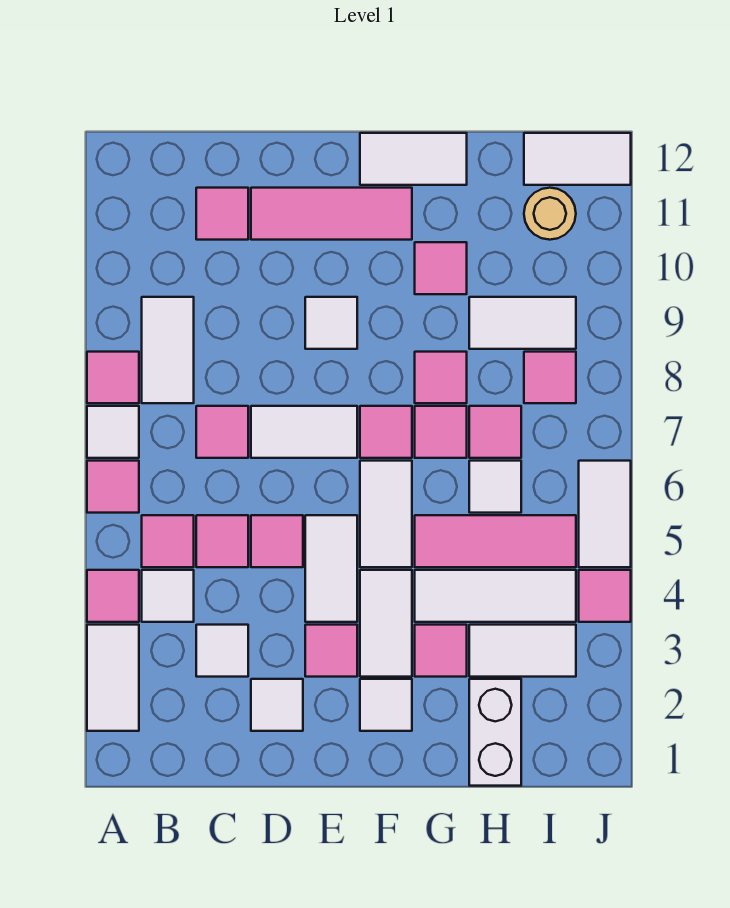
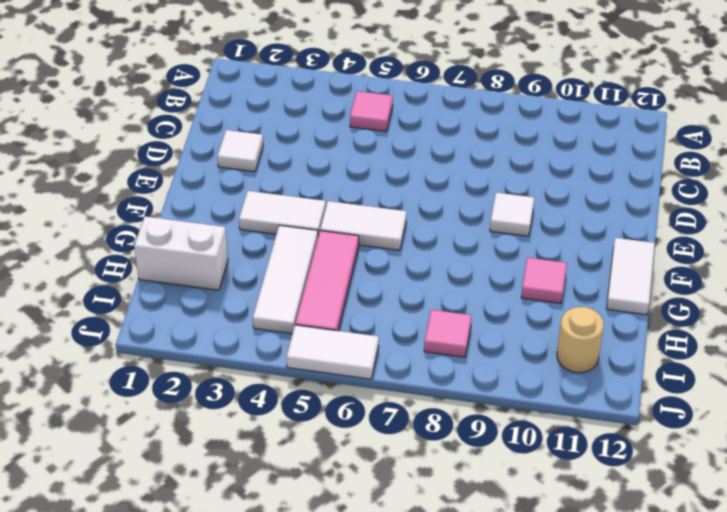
none -> white tile A2:A3 level 1
none -> pink tile A4 level 1
none -> pink tile A6 level 1
none -> white tile A7 level 1

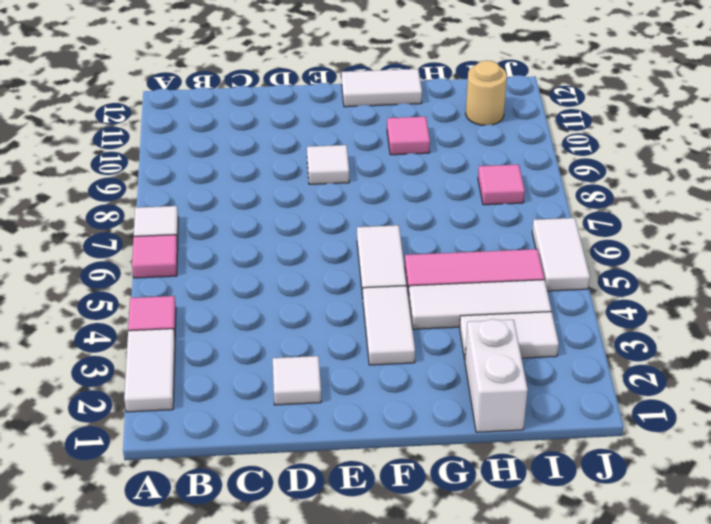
none -> pink tile A8 level 1
none -> white tile B4 level 1
none -> pink tile B5 level 1
none -> white tile B8:B9 level 1

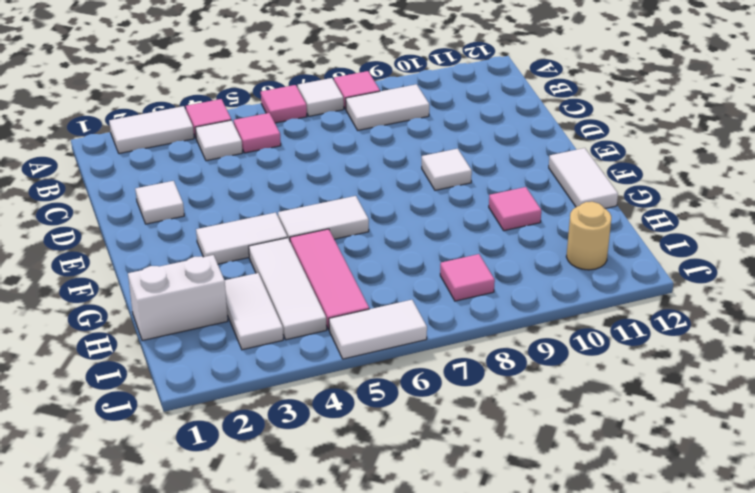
none -> white tile C3 level 1
none -> pink tile C5 level 1
none -> pink tile C7 level 1
none -> pink tile C11 level 1

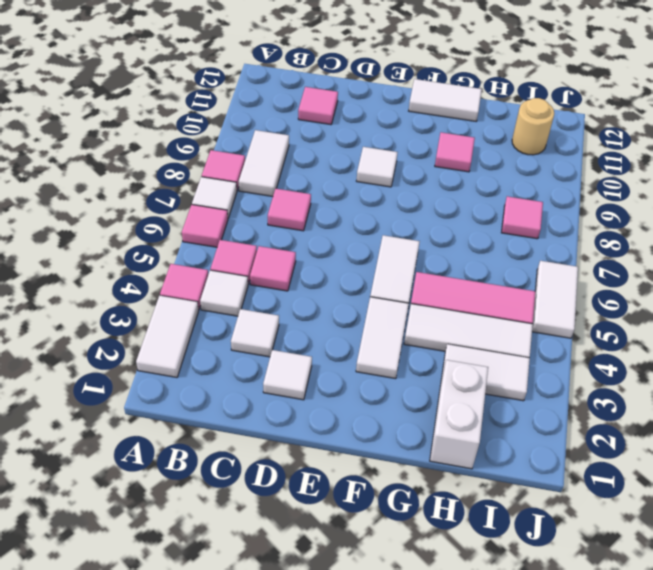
none -> pink tile D5 level 1
none -> white tile D7:E7 level 1
none -> pink tile D11:F11 level 1
none -> pink tile E3 level 1

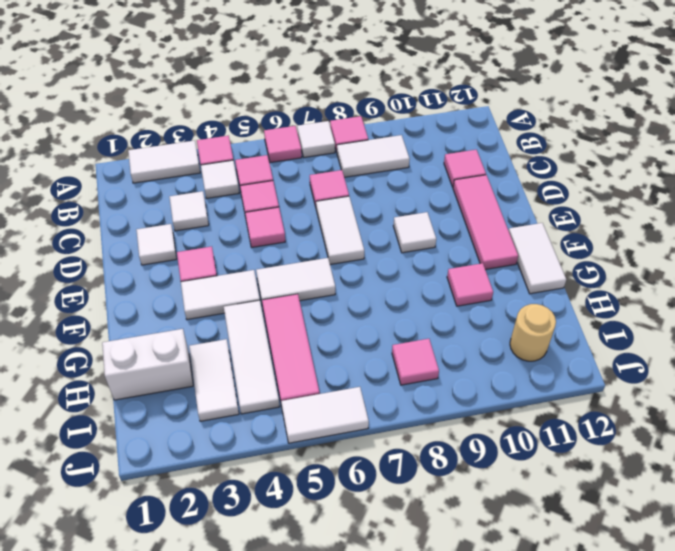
none -> white tile E4:E5 level 1
none -> white tile F2 level 1
none -> pink tile F7 level 1
none -> pink tile G3 level 1

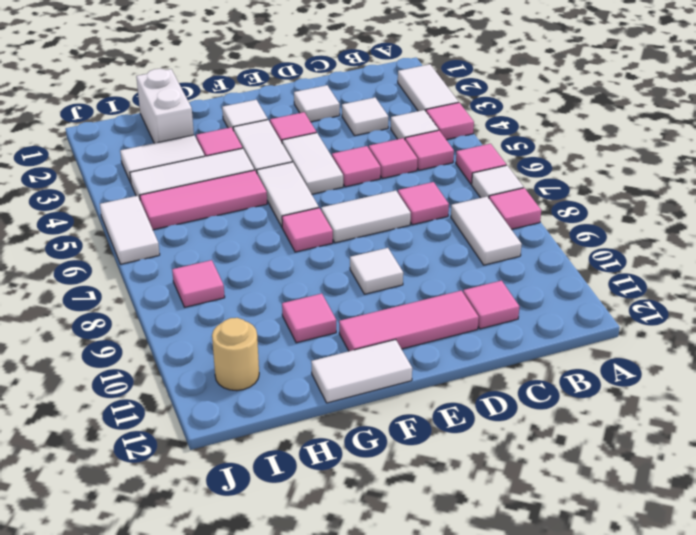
none -> pink tile G7 level 1
none -> pink tile G8 level 1
none -> white tile H6 level 1
none -> pink tile H7 level 1

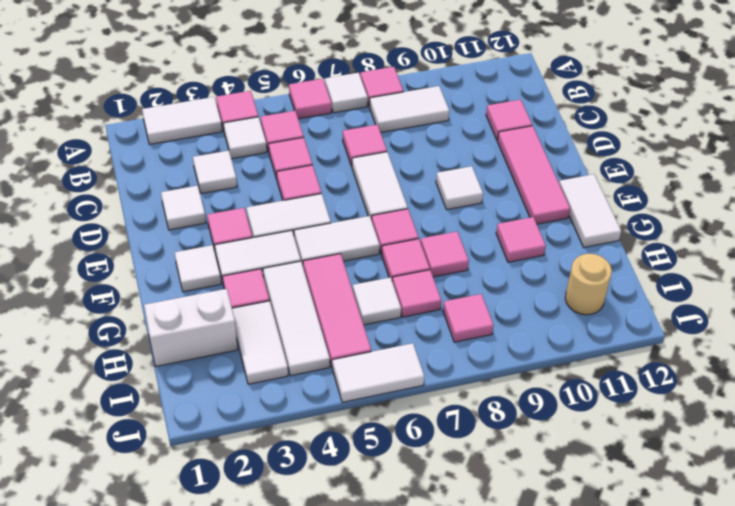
none -> white tile H9:I9 level 1
none -> white tile I12:J12 level 1
none -> pink tile J4 level 1

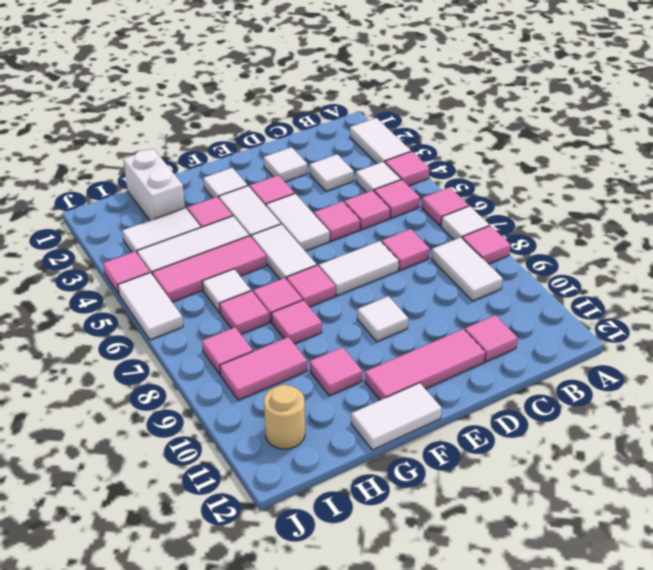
pink tile H9:I9 level 1 -> white tile H9:I9 level 1
none -> white tile I12:J12 level 1

